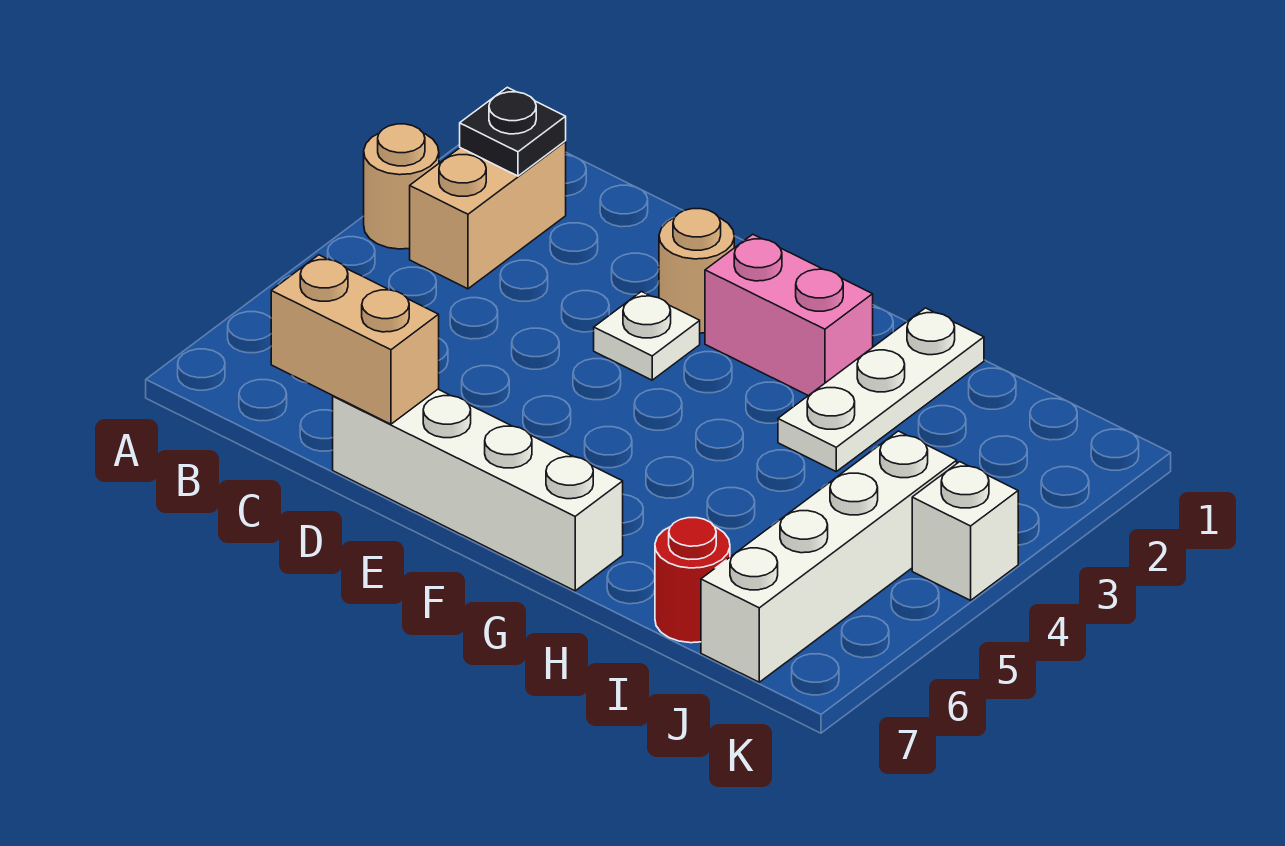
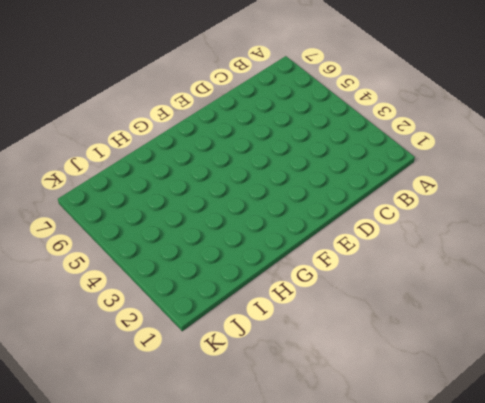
none -> tan round brick A3 level 1
none -> tan brick B2:B3 level 1
none -> white brick D7:G7 level 1

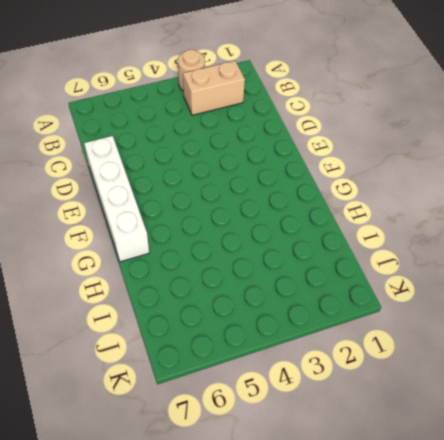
none -> tan round brick E2 level 1
none -> white plate E3 level 1
none -> pink brick F2:G2 level 1

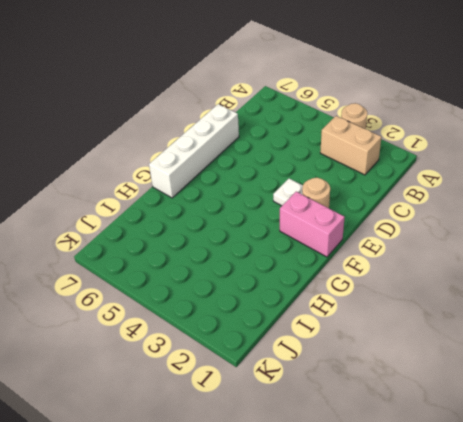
pink brick F1:F2 level 1 -> pink brick F2:G2 level 1
none -> white plate H1:H3 level 1
none -> red round brick I7 level 1
none -> white brick J4:J7 level 1

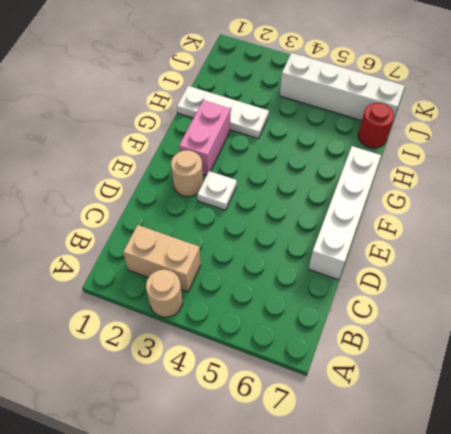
none -> white brick K4 level 1
none -> black plate B2 level 2
none -> tan brick C7:D7 level 2

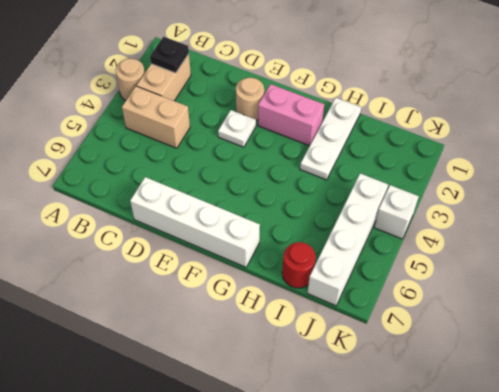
tan brick B4:C4 level 1 -> tan brick C7:D7 level 2

